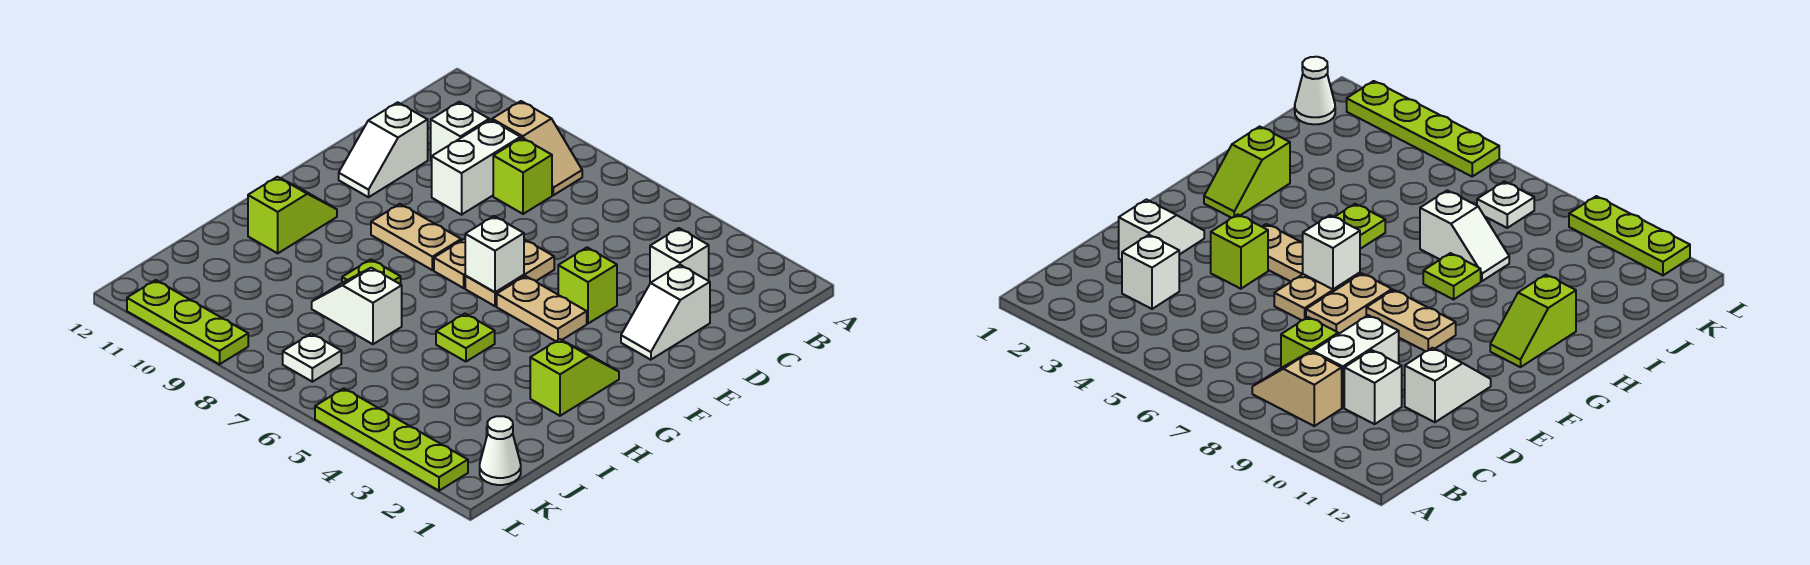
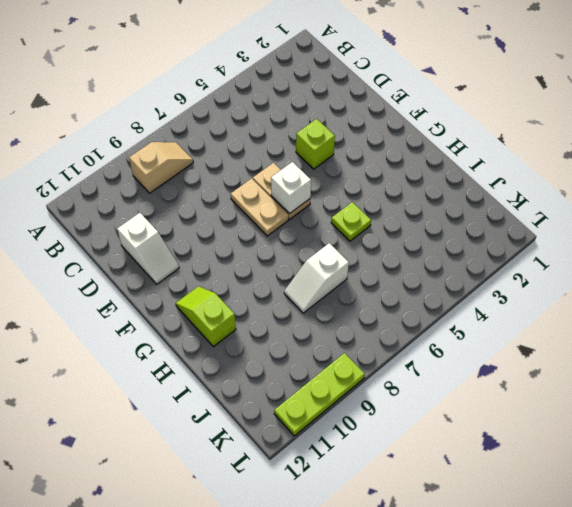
none -> white brick C3 level 1
none -> lime brick C8 level 1
none -> white brick C9:D9 level 1

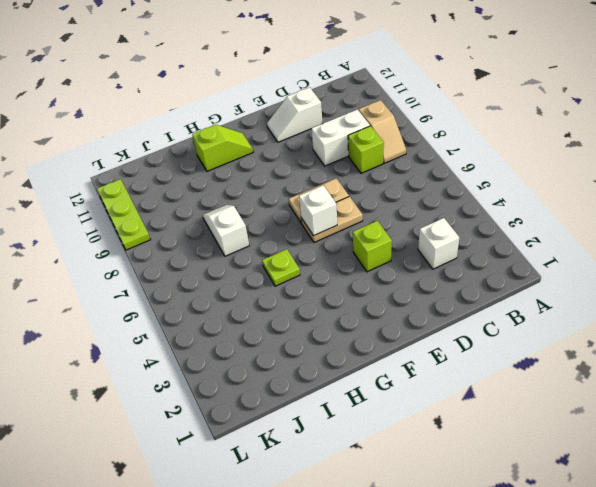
none -> white brick C10 level 1
none -> white slope D2:E2 level 1 top D
none -> tan plate F4:F5 level 1

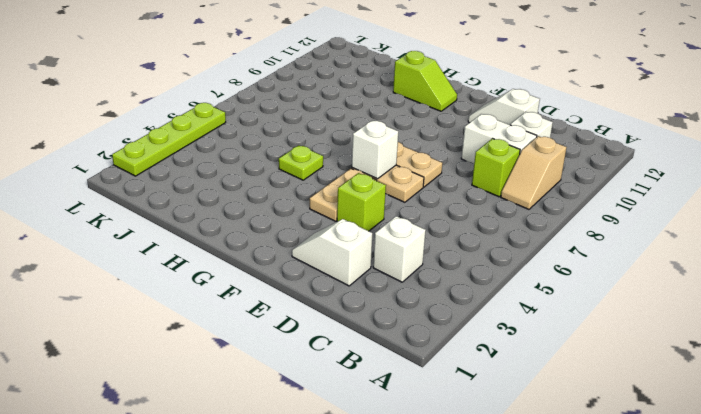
none -> tan plate F8:F9 level 1
none -> lime slope G2:H2 level 1 top H
none -> lime plate H8 level 1

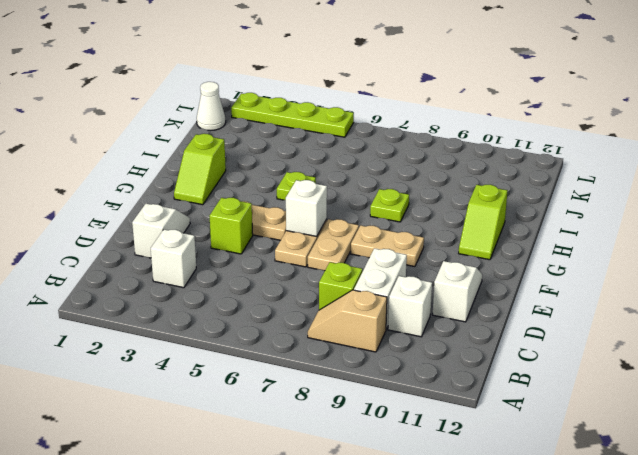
none -> white slope I7:I8 level 1 top 7
none -> white plate K7 level 1
none -> lime plate L9:L11 level 1

